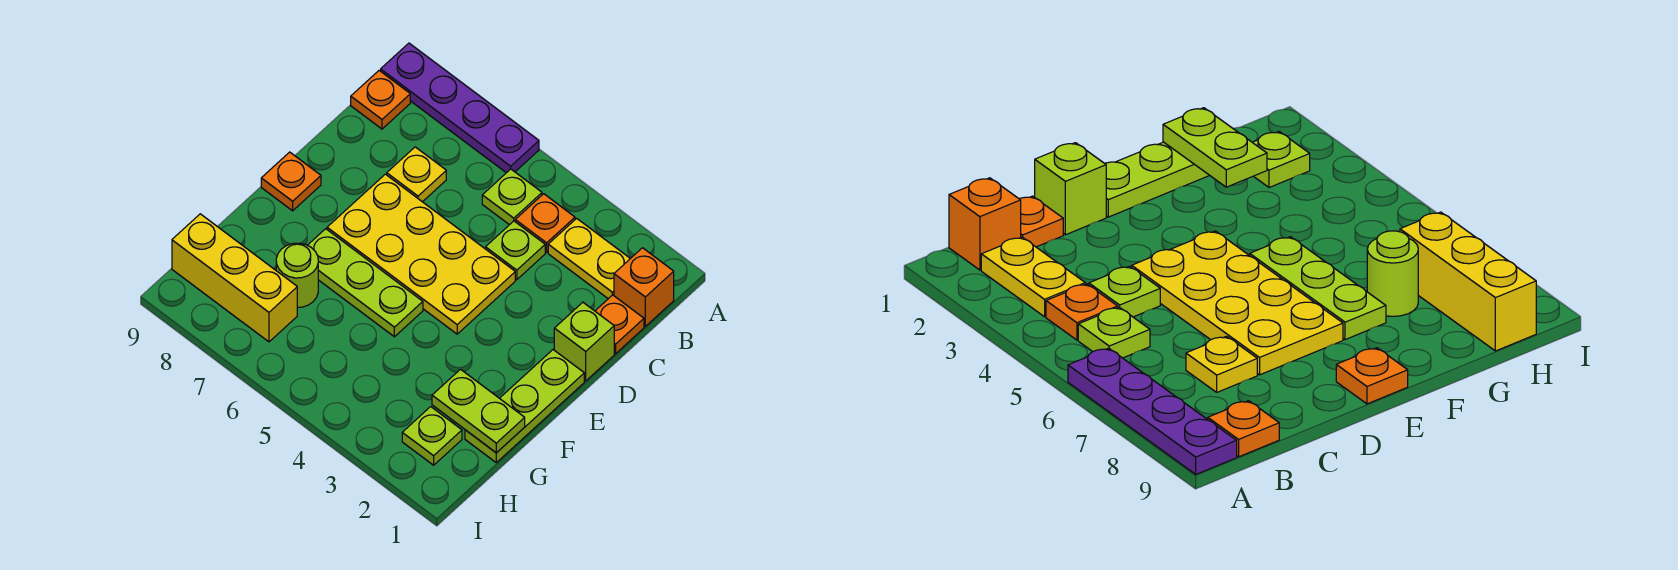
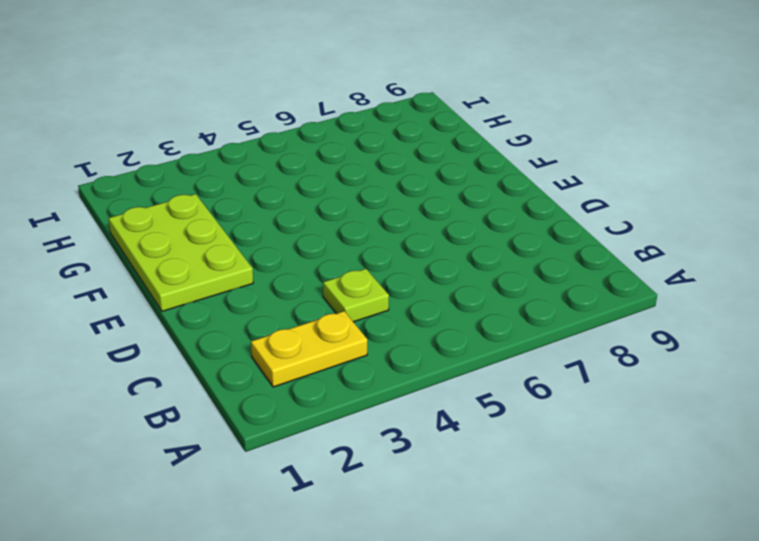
lime plate E1:G2 level 1 -> lime plate E1:G1 level 1
none -> purple plate A6:A9 level 1
none -> orange brick B1 level 1
none -> orange plate B4 level 1

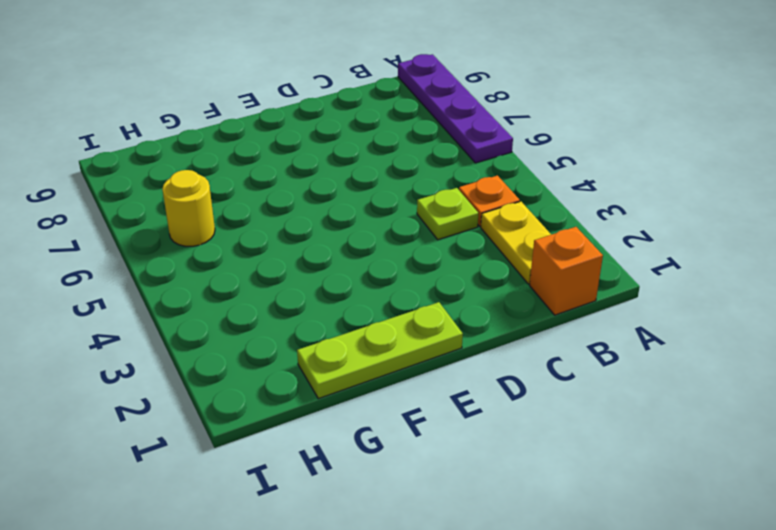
yellow round brick H6 level 1 -> none
none -> lime plate B5 level 1
none -> orange plate B9 level 1
none -> orange plate C1 level 1

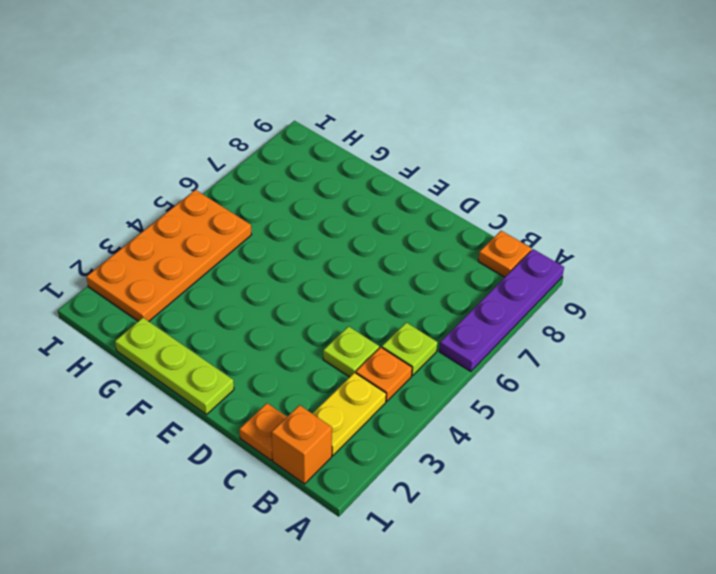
orange plate H2:I5 level 1 -> lime plate H2 level 1
none -> yellow plate C7 level 1
none -> lime brick D1 level 1
none -> yellow plate D4:E7 level 1

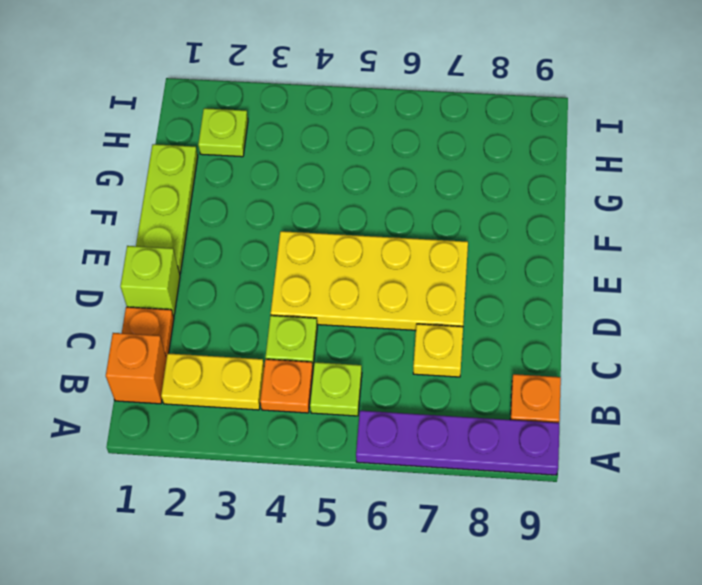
none -> orange plate E9 level 1
none -> lime plate F5:F7 level 1
none -> lime round brick G7 level 1

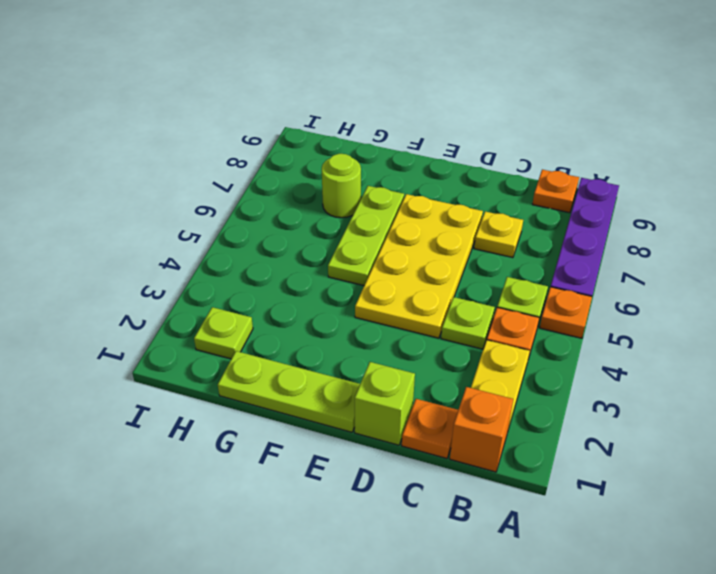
orange plate A5 level 1 -> orange plate E9 level 1
none -> yellow brick H7:H9 level 1
none -> lime plate G1:G2 level 2

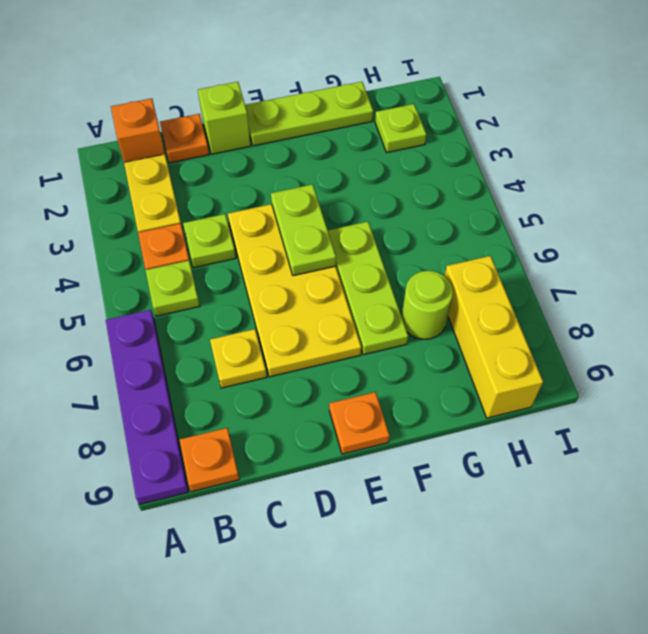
lime plate E4:E5 level 2 -> lime plate G1:G2 level 2

